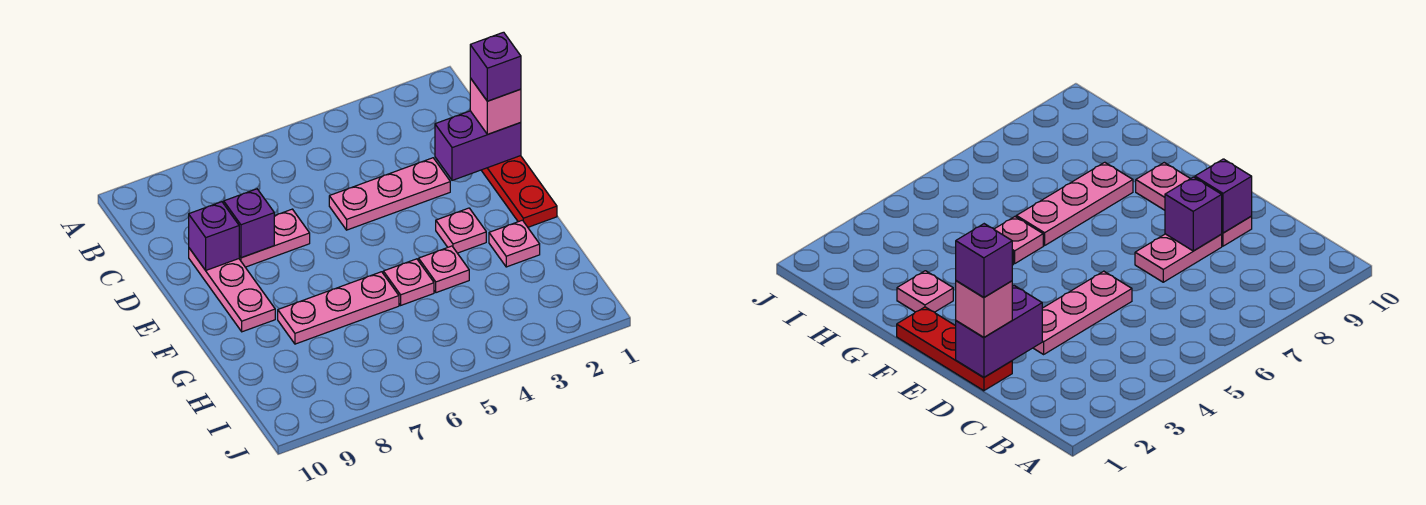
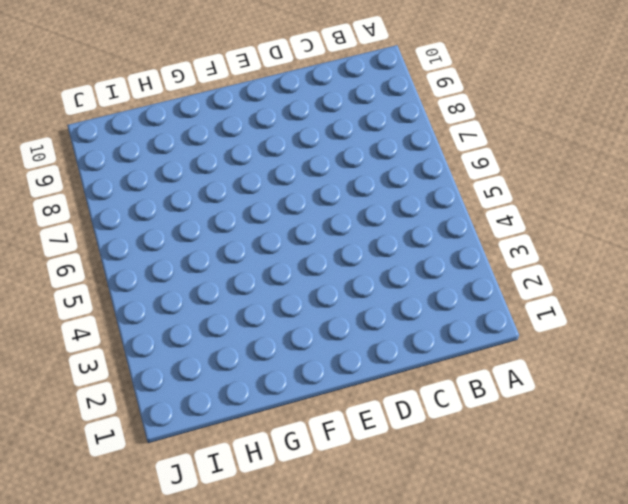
none -> red plate D1:F1 level 1
none -> pink plate D3:D5 level 1
none -> pink plate D7:D8 level 1

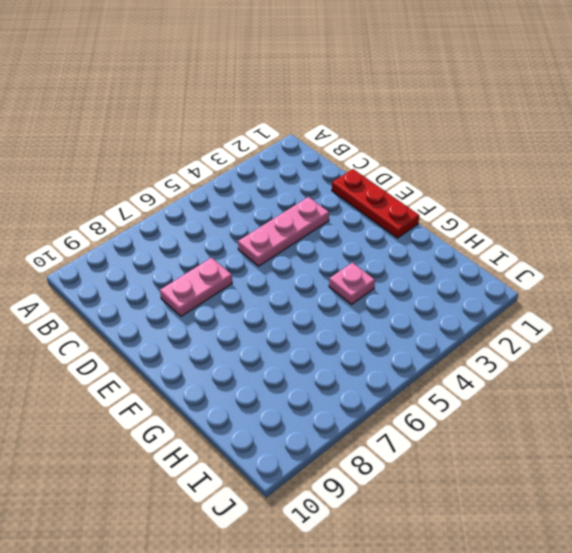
none -> pink plate D9:F9 level 1
none -> pink plate F3 level 1
none -> pink plate G2 level 1

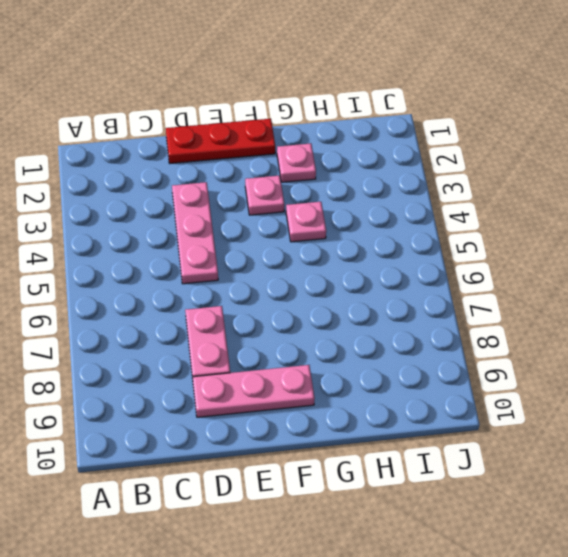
none -> pink plate G5 level 1
none -> pink plate G6:G8 level 1
none -> purple brick D1:D2 level 2

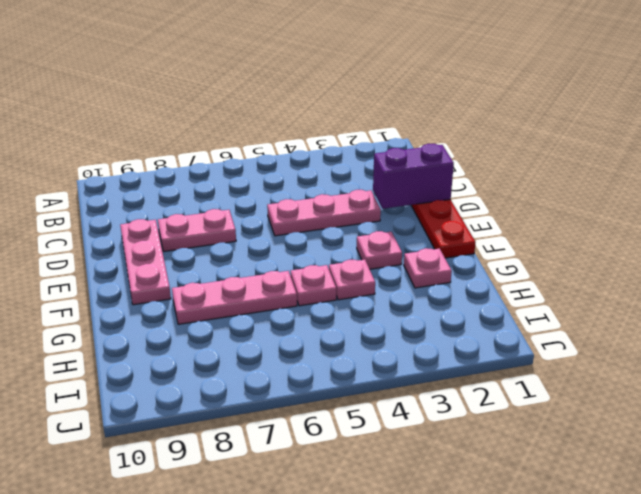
none -> purple brick D8 level 2
none -> purple brick D9 level 2
none -> pink brick D1 level 3

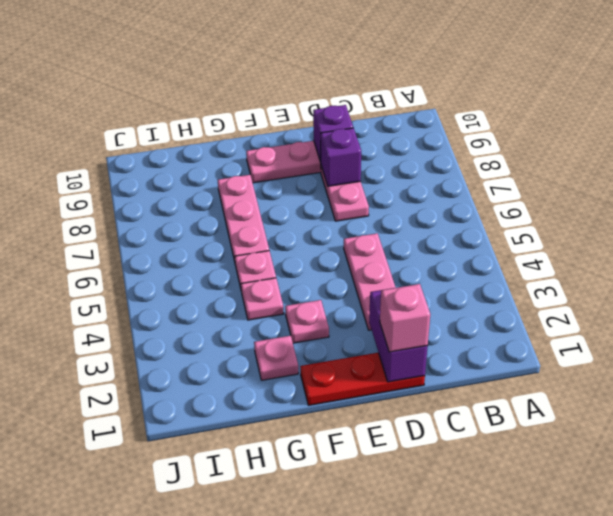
none -> purple brick D1 level 4

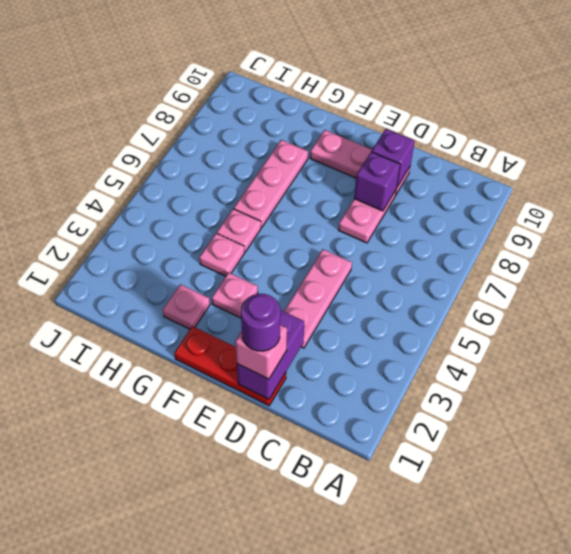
purple round brick D1 level 4 -> purple brick D1 level 4

